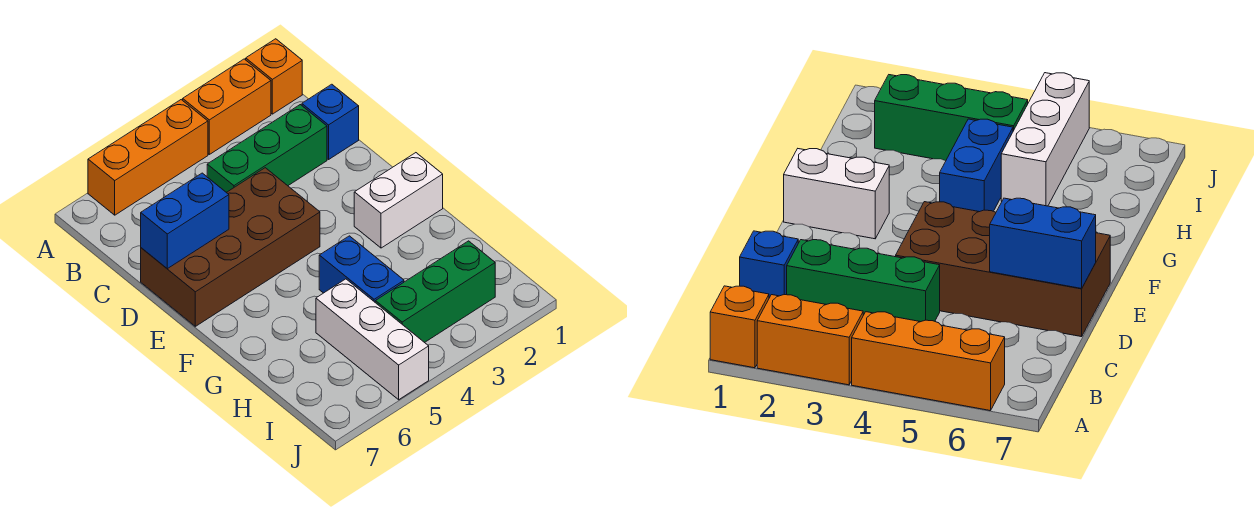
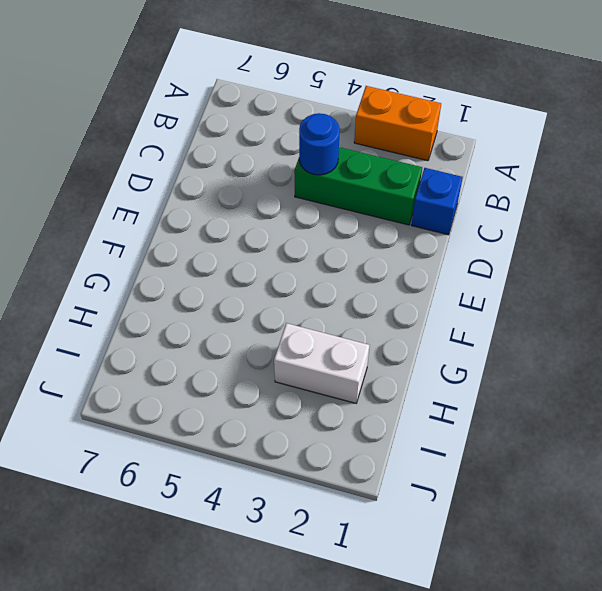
blue round brick C4 level 2 -> none
white brick H2:H3 level 1 -> white brick F1:F2 level 1
none -> orange brick A1 level 1
none -> orange brick A4:A6 level 1

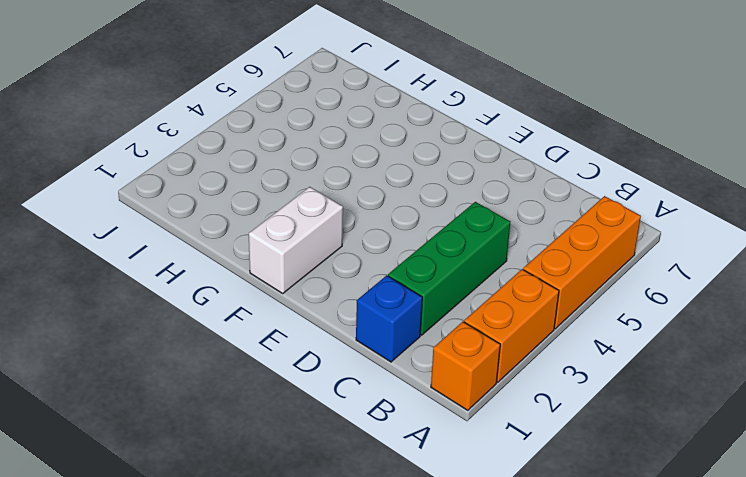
none -> brown brick D4:E7 level 1
none -> blue brick G4:H4 level 1

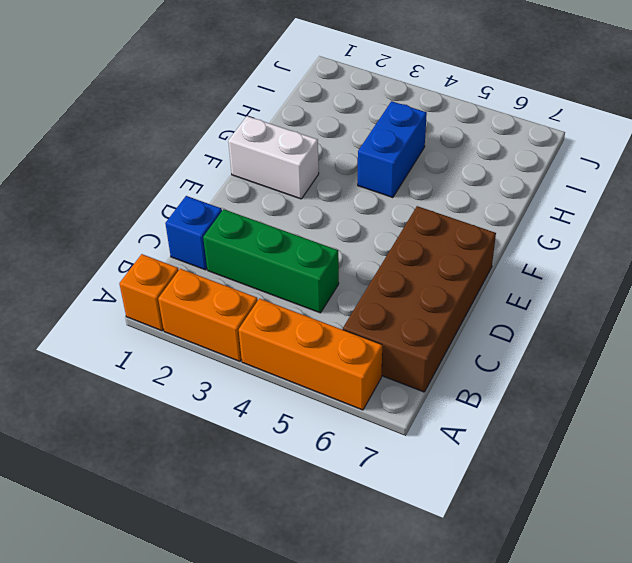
brown brick B6:E7 level 1 -> brown brick D4:E7 level 1
none -> white brick H5:J5 level 1
none -> green brick I2:I4 level 1

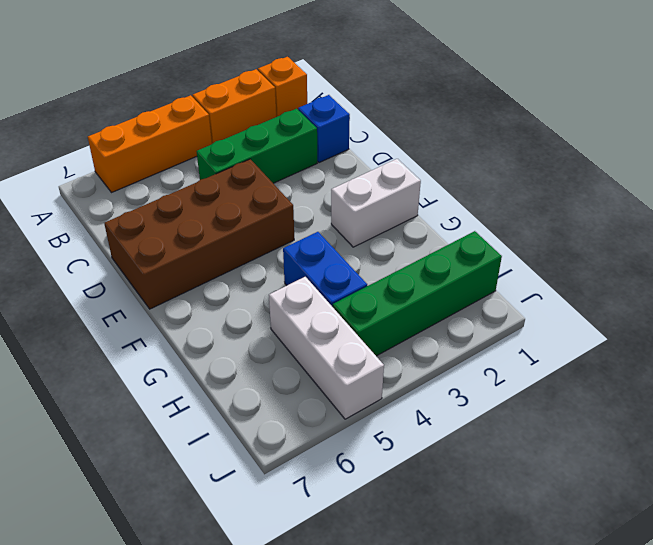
green brick I1:I4 level 1 -> green brick I2:I4 level 1
none -> blue brick D6:D7 level 2

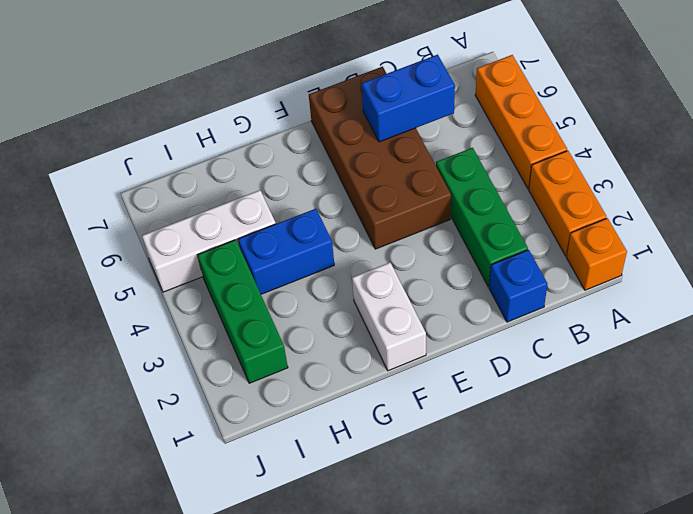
blue brick C6:D6 level 2 -> blue brick D6:D7 level 2

